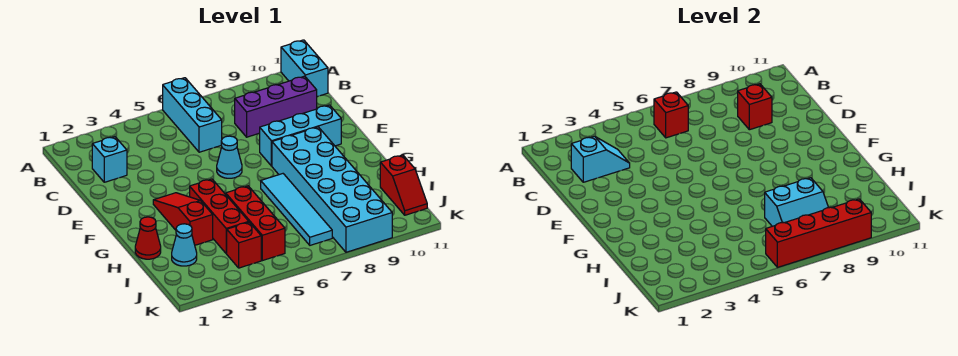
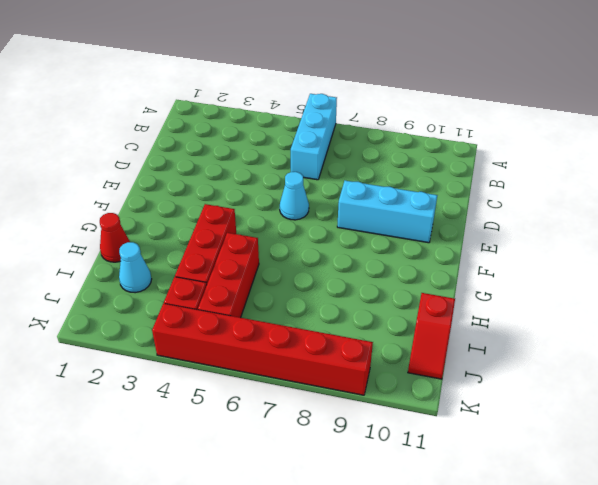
red brick K4:K9 level 1 -> cyan brick F8:K9 level 1
none -> cyan brick A11:B11 level 1
none -> cyan brick C2 level 1
none -> purple brick C8:C10 level 1

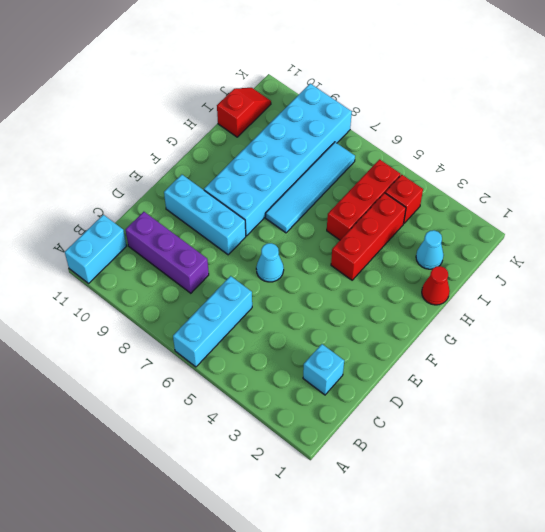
none -> red slope F3:H3 level 1 top H
none -> red brick B6 level 2
none -> cyan slope C2:C3 level 2 top 2

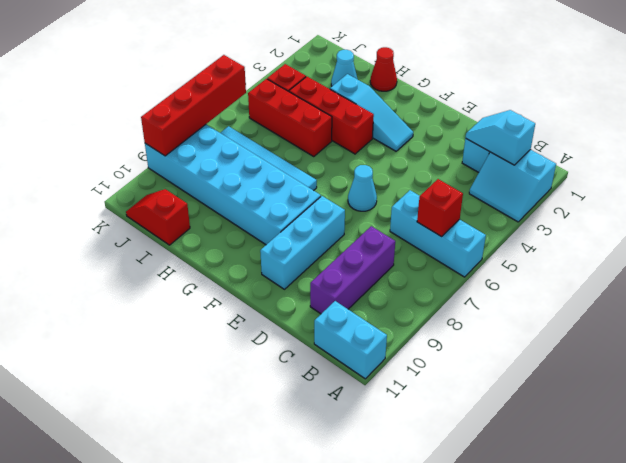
cyan slope A2:B3 level 1 top 2 -> cyan slope I7:J8 level 2 top I
cyan slope B2:C2 level 2 top B -> cyan slope C2:C3 level 2 top 2
cyan slope F3:H3 level 1 top H -> red slope F3:H3 level 1 top H
none -> red brick C9 level 2

